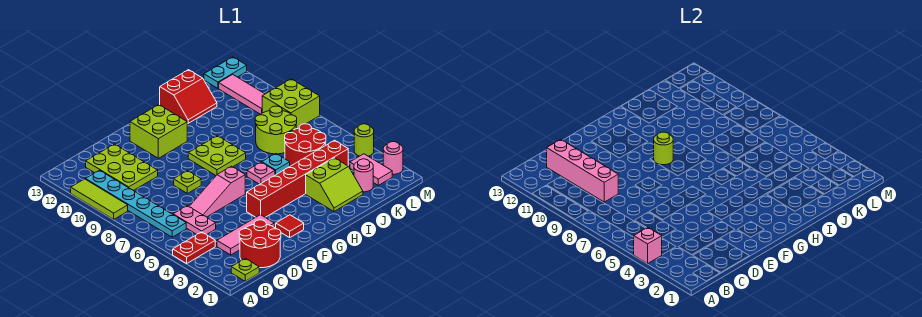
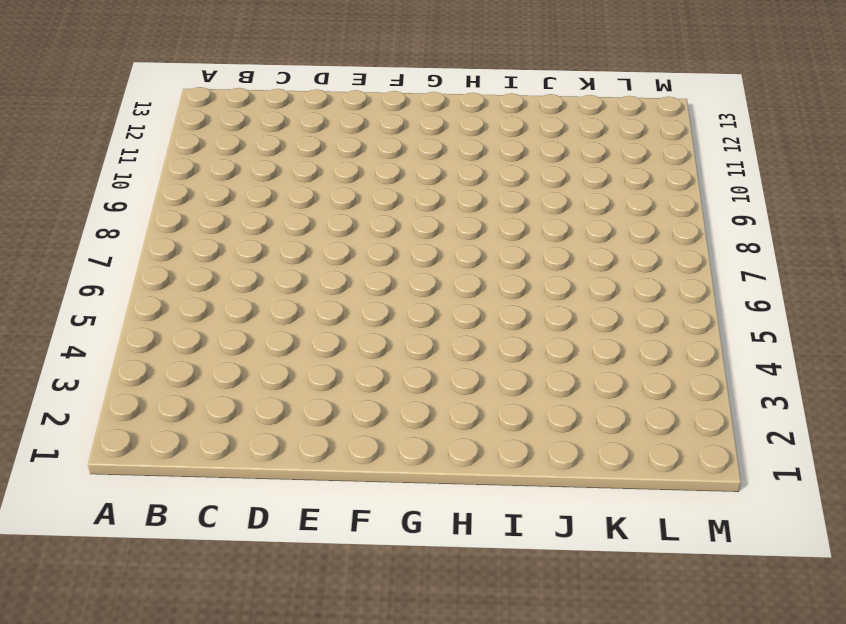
none -> red plate A4:B4 level 1
none -> lime tile A9:A11 level 1
none -> lime plate B1 level 1
none -> cyan plate B6:B11 level 1

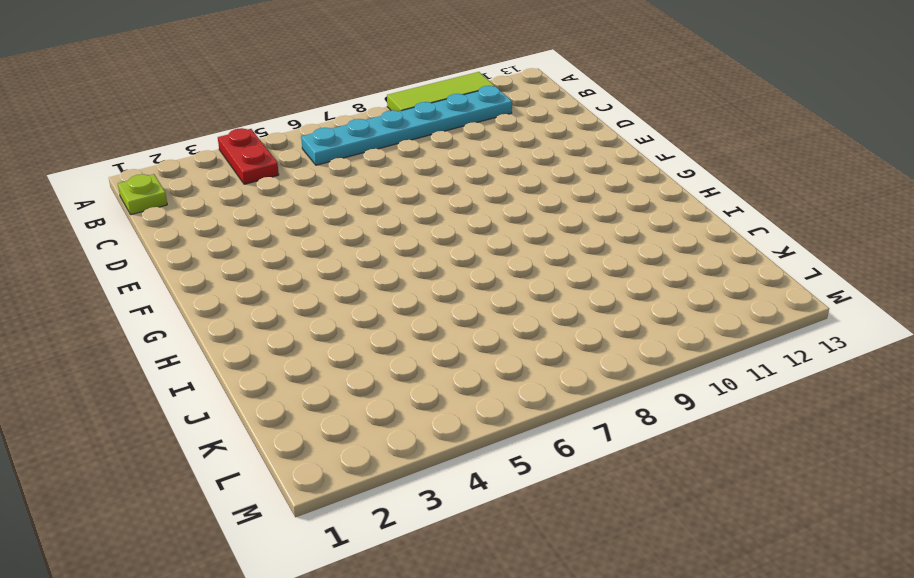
none -> red round brick C1:D2 level 1
none -> pink tile C3:E3 level 1
none -> pink plate C5:C6 level 1
none -> lime plate C10:D12 level 1

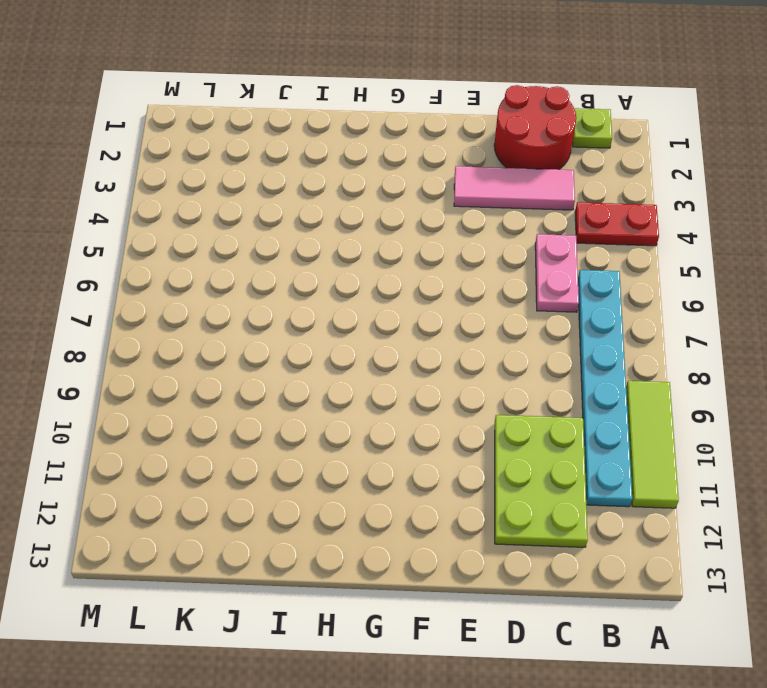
none -> pink slope D6:F6 level 1 top F
none -> lime plate E8 level 1
none -> red tile F2 level 1
none -> red brick F4:K4 level 1

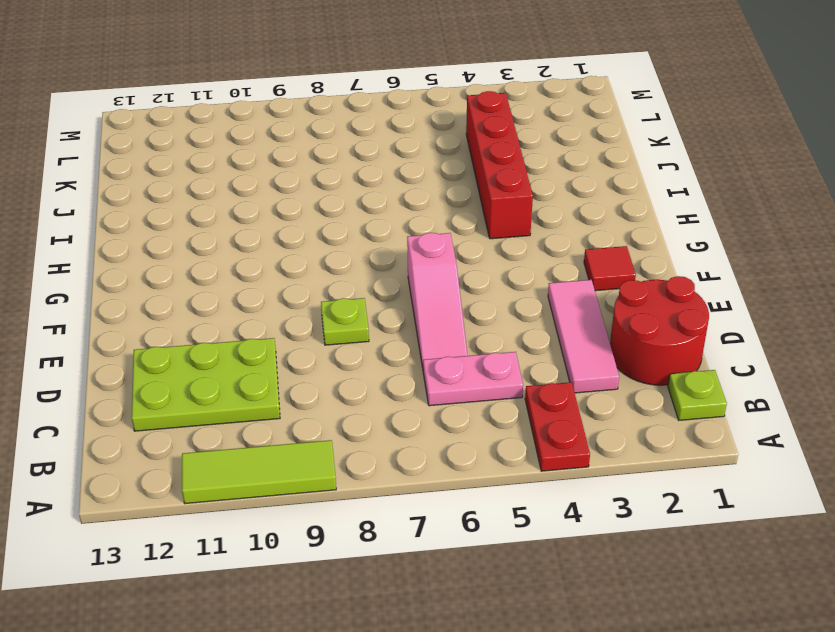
red brick H4:K4 level 1 -> red brick F4:K4 level 1
none -> cyan plate B6:B11 level 1
none -> lime brick F11:G12 level 1
none -> lime plate G8:H9 level 1
none -> pink plate H6 level 1

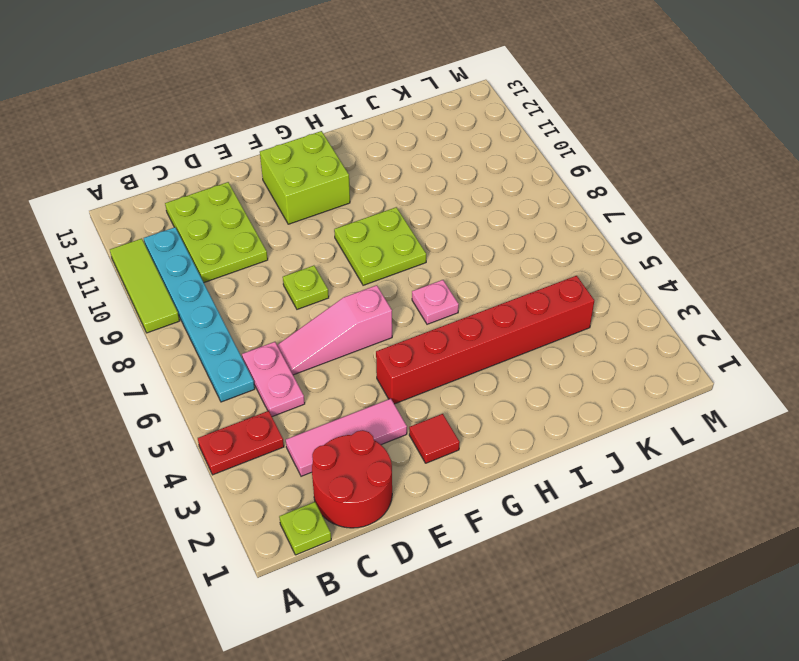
none -> lime slope I2:J3 level 1 top 3
none -> cyan plate I6 level 1
none -> red slope I12:J13 level 1 top 13
none -> red round brick J5:K6 level 1

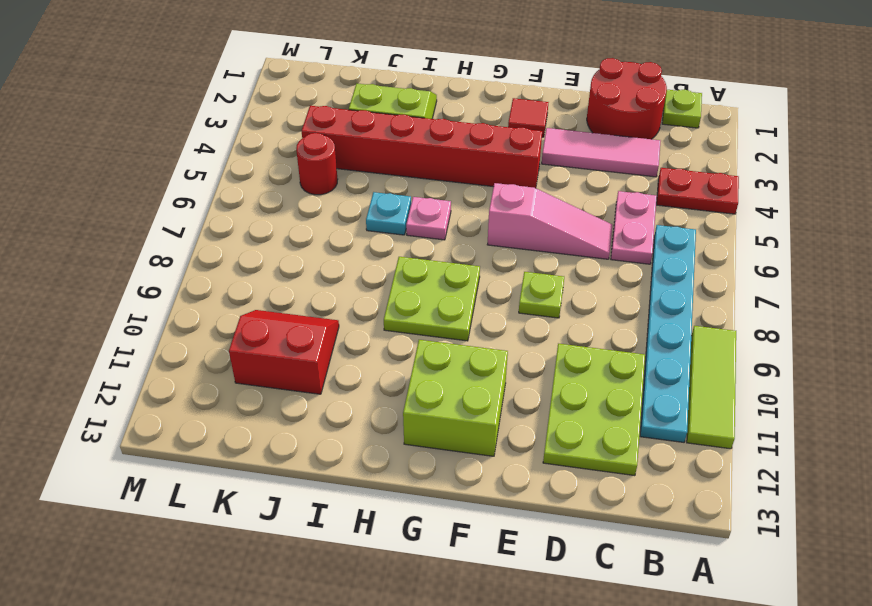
red slope J10:K11 level 1 top 11 -> red slope I12:J13 level 1 top 13
red round brick K5 level 1 -> red round brick J5:K6 level 1
none -> lime round brick J7:K8 level 1
none -> pink round brick K2 level 1
none -> pink tile L2:L3 level 1
none -> lime brick L8:M9 level 1

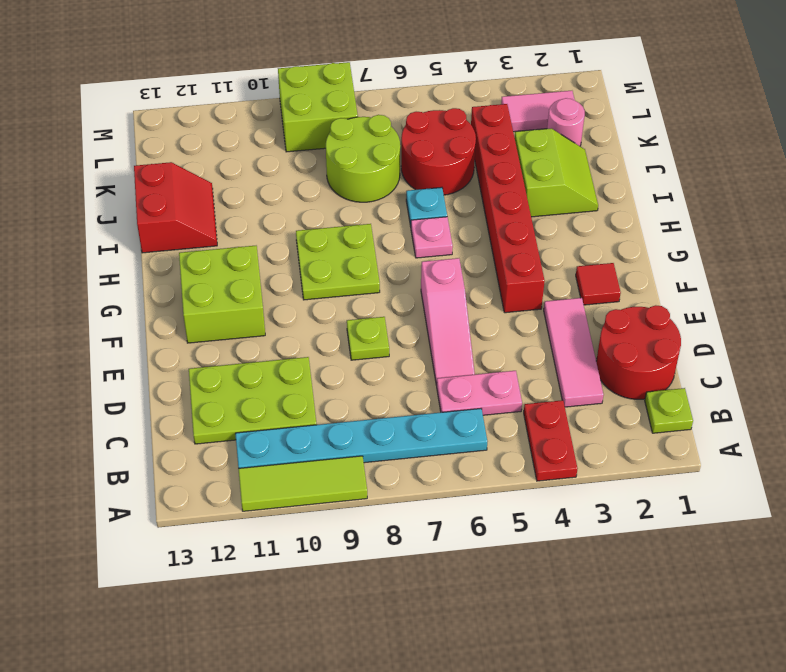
none -> pink tile L10:L12 level 1
none -> cyan plate L13:M13 level 1
none -> pink round brick M2 level 1
none -> lime round brick M4 level 1

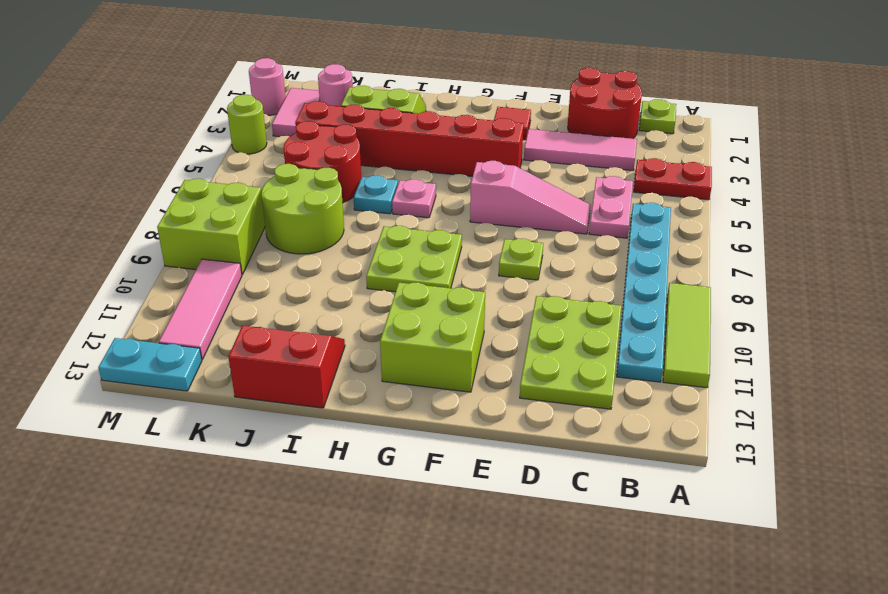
none -> pink brick A4 level 2
none -> pink brick C9:C12 level 2
none -> lime round brick G9 level 2

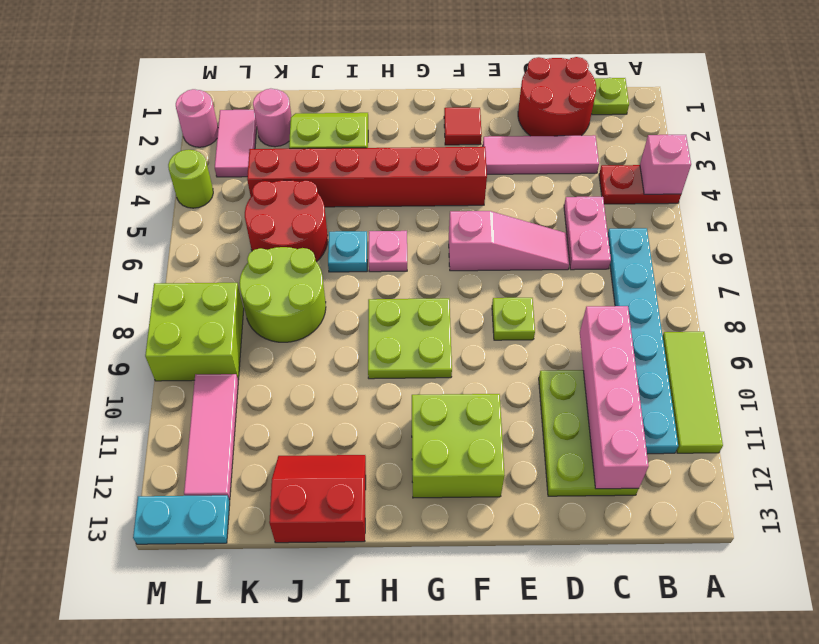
none -> lime round brick G9 level 2

